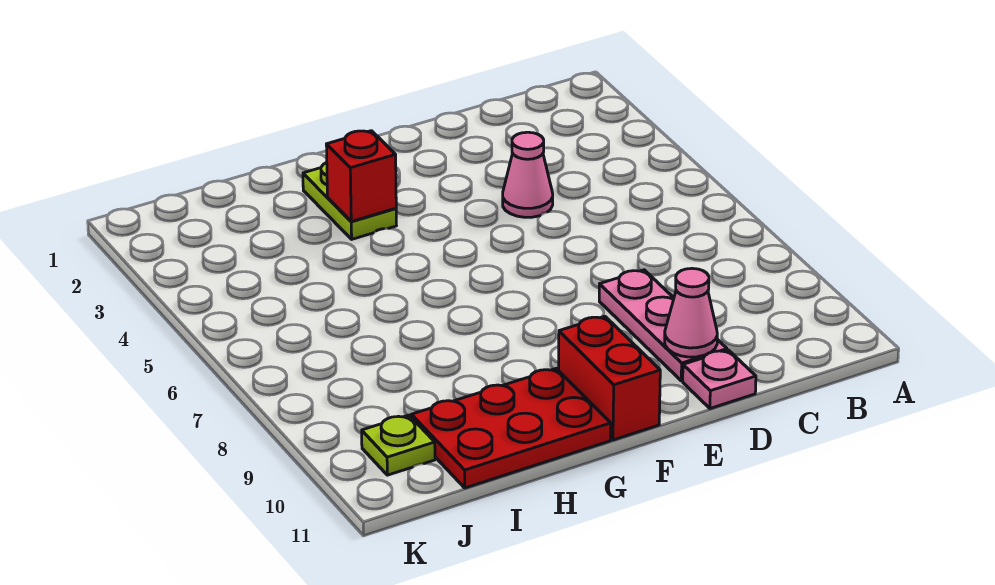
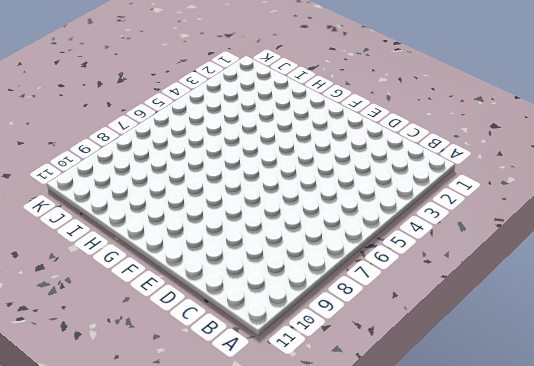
none -> pink cone D4 level 1
none -> pink plate D8:D10 level 1

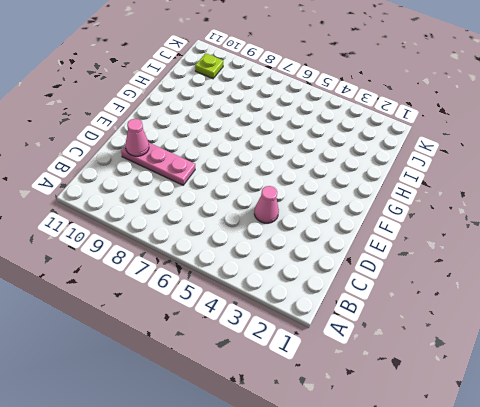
none -> pink plate D11 level 1
none -> red brick F10:F11 level 1

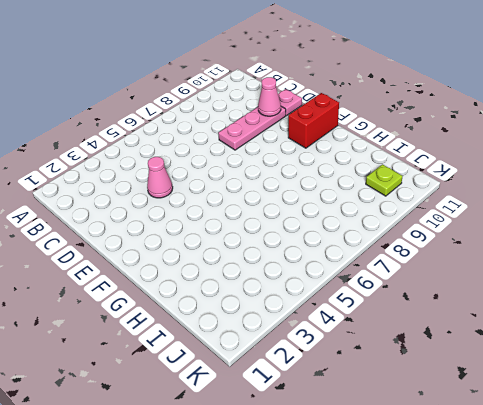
none -> lime plate G2:G3 level 1
none -> red plate G10:I11 level 1

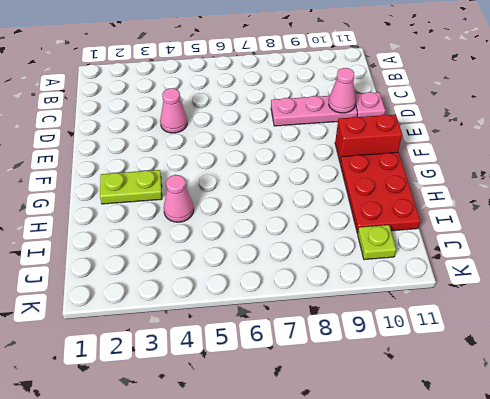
pink cone H4 level 1 -> none
none -> red brick G3 level 2

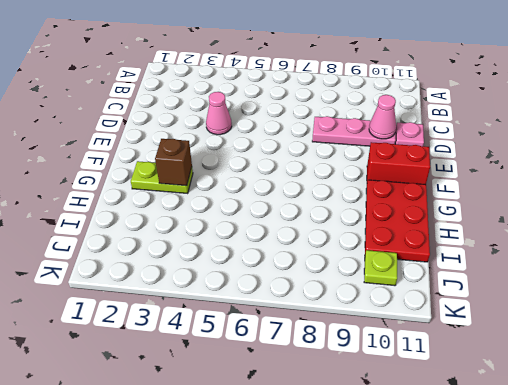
brown brick G3 level 2 -> red brick G3 level 2

